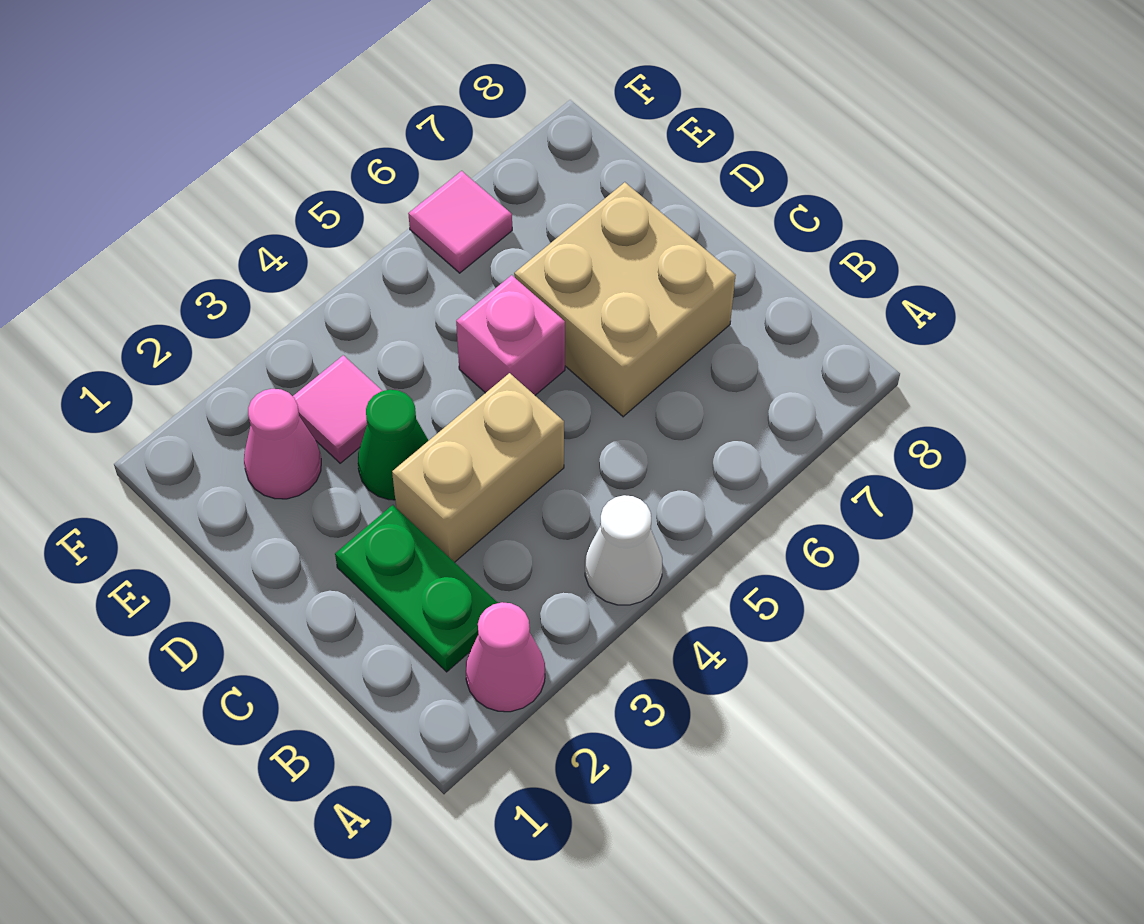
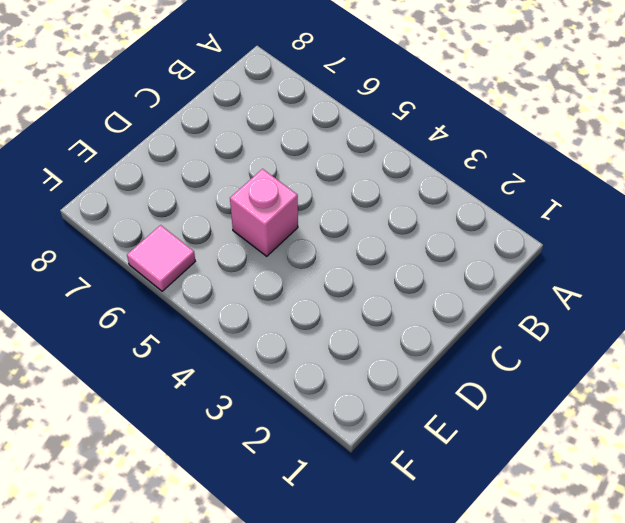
none -> pink cone A2 level 1
none -> white cone A4 level 1

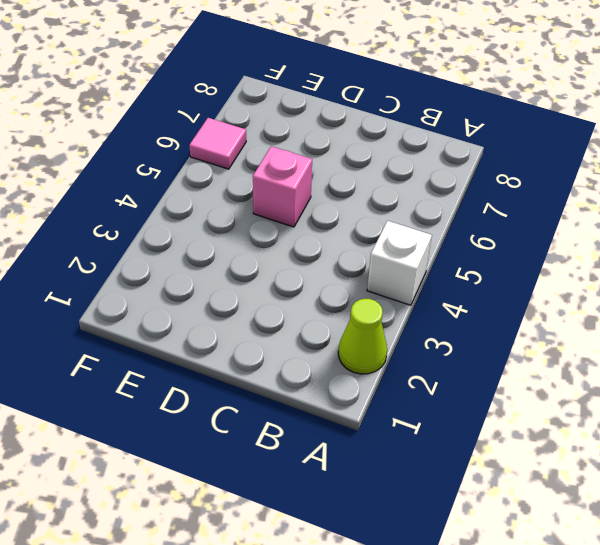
lime cone A2 level 1 -> pink cone A2 level 1
white brick A4 level 1 -> white cone A4 level 1
none -> green plate B2:C2 level 1
none -> tan brick C3:C4 level 1

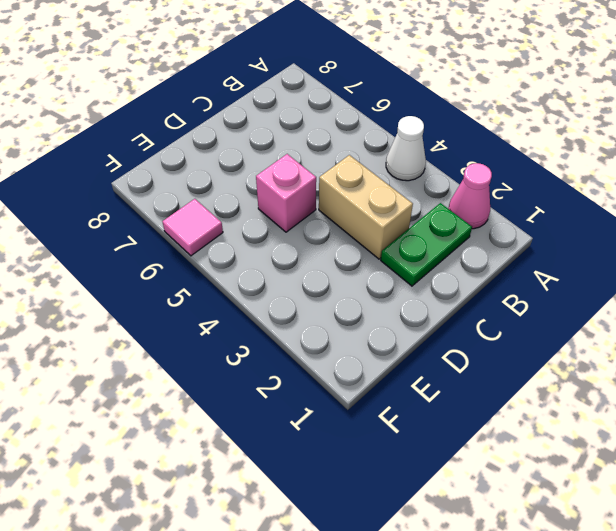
none -> tan brick C6:D7 level 1
none -> green cone D3 level 1

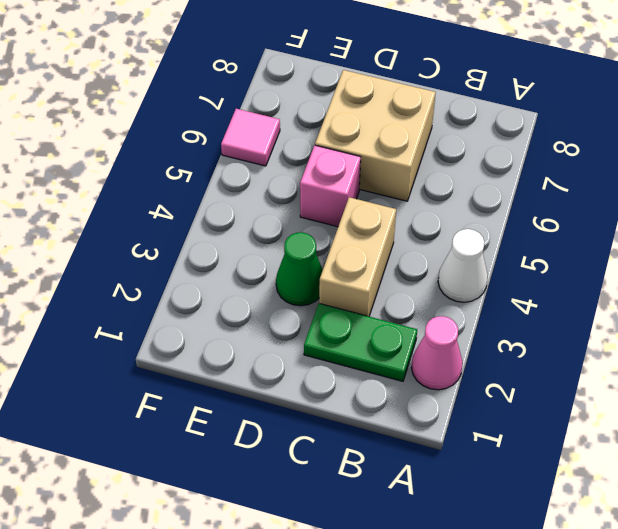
none -> pink cone E2 level 1
none -> pink tile E3 level 1

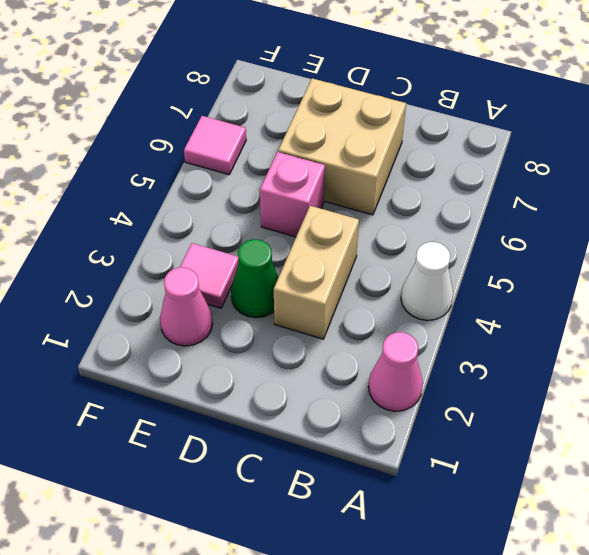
none -> green plate B2:C2 level 1

